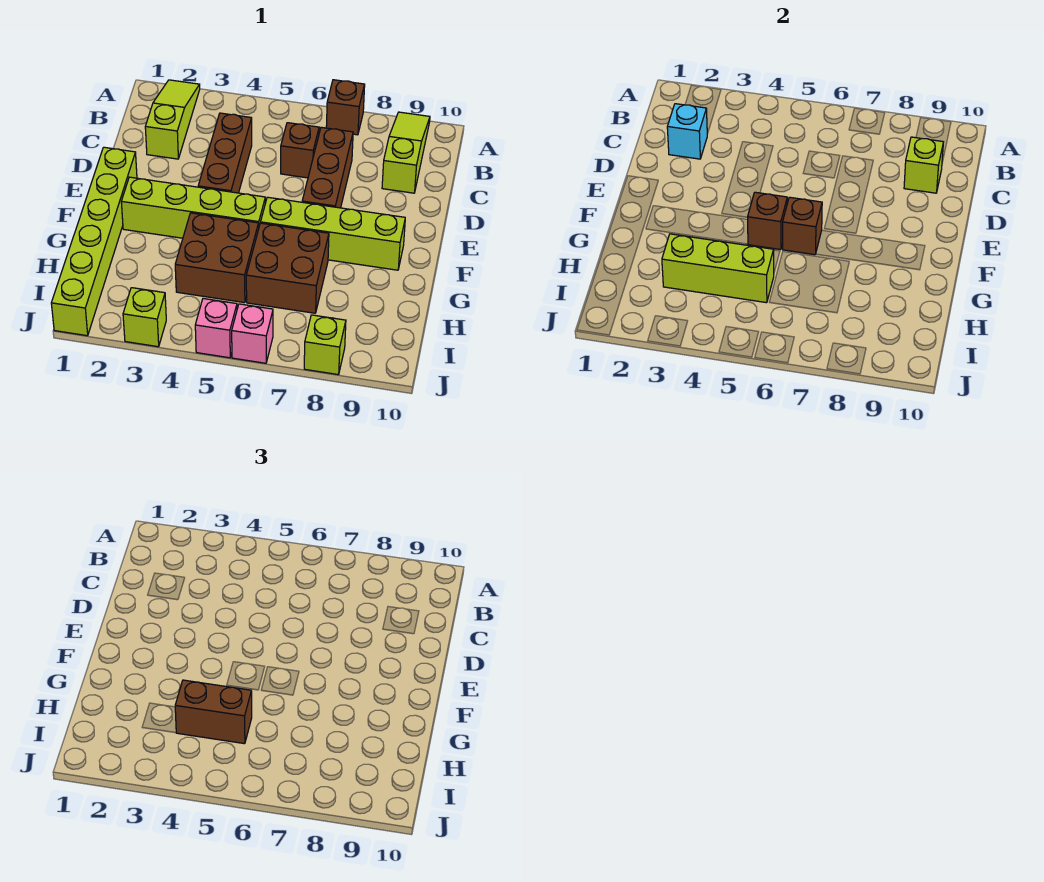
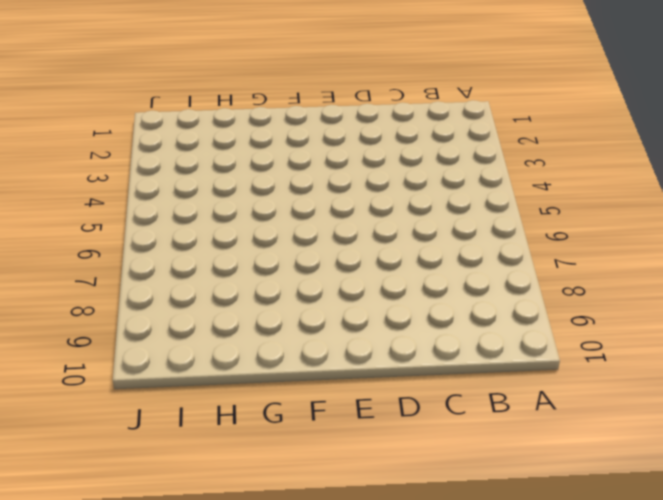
none -> lime slope A2:C2 level 1 top C
none -> brown brick A7 level 1
none -> lime slope A9:C9 level 1 top C

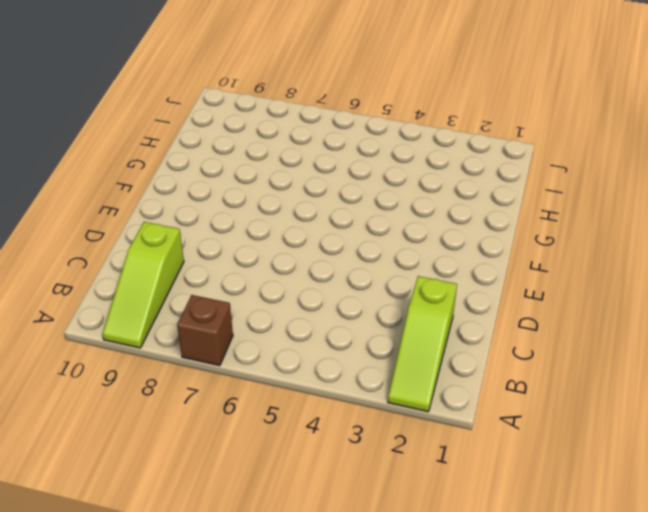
none -> brown brick C4:E4 level 1
none -> brown brick C6 level 1
none -> brown brick C7:E7 level 1

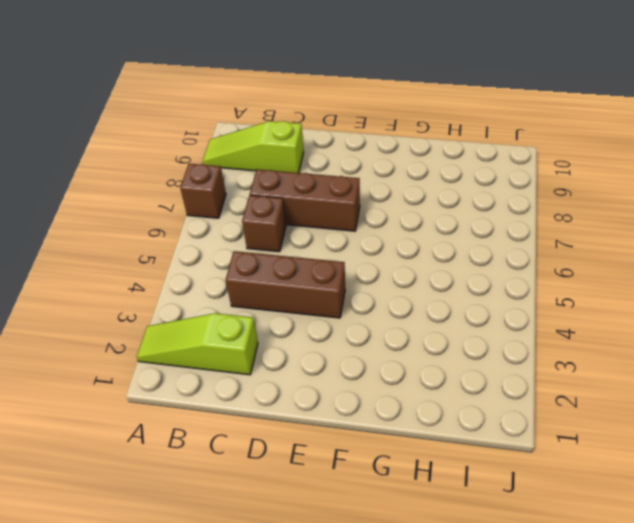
none -> lime brick E1:J1 level 1
none -> lime brick F2:F5 level 1
none -> lime brick F6:F9 level 1

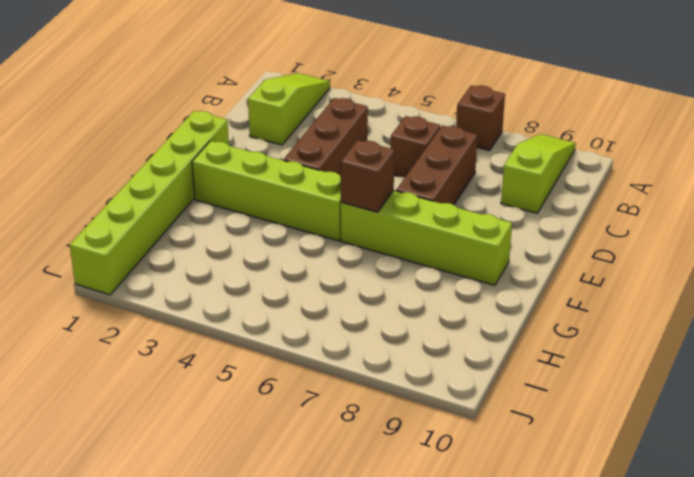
none -> brown brick G4:H5 level 1
none -> brown brick G6:H7 level 1
none -> lime brick J3 level 1

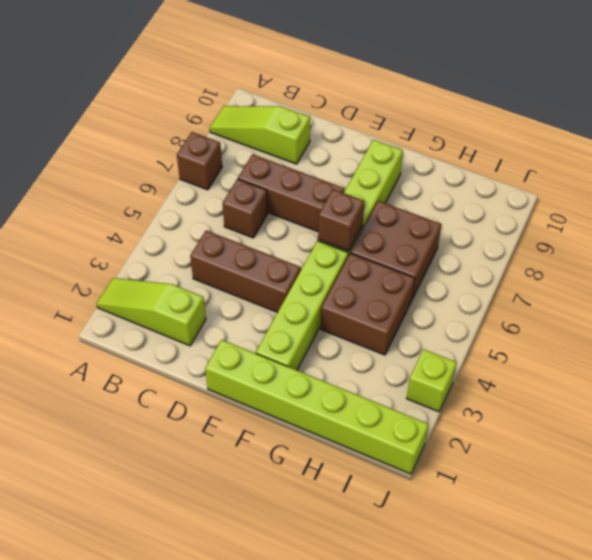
none -> pink brick J5 level 1
none -> pink brick J6 level 1
none -> lime brick J8 level 1

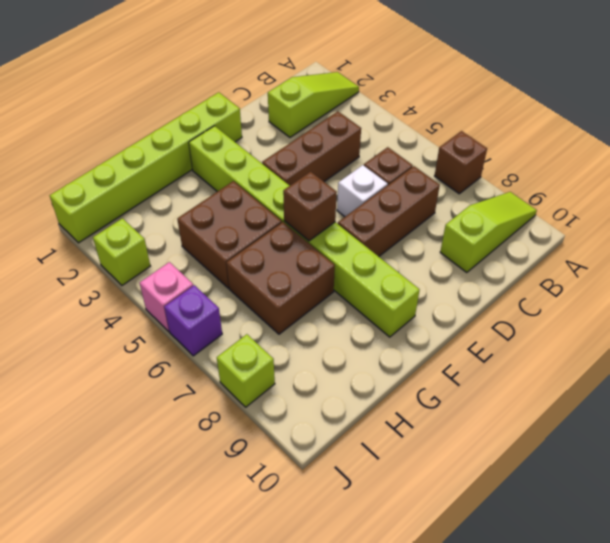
white brick D6 level 1 -> none
purple brick J6 level 1 -> pink brick J6 level 1
none -> cyan brick C2 level 2
none -> lime brick C9 level 2
none -> brown brick F5 level 2

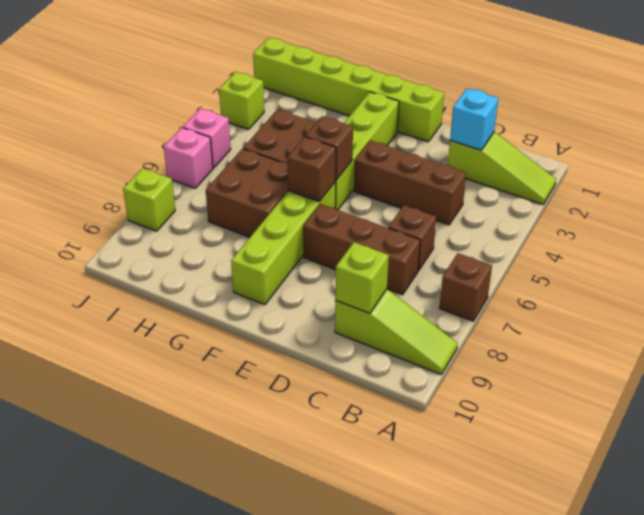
none -> lime brick H3:H5 level 2
none -> brown brick H4:H5 level 3

